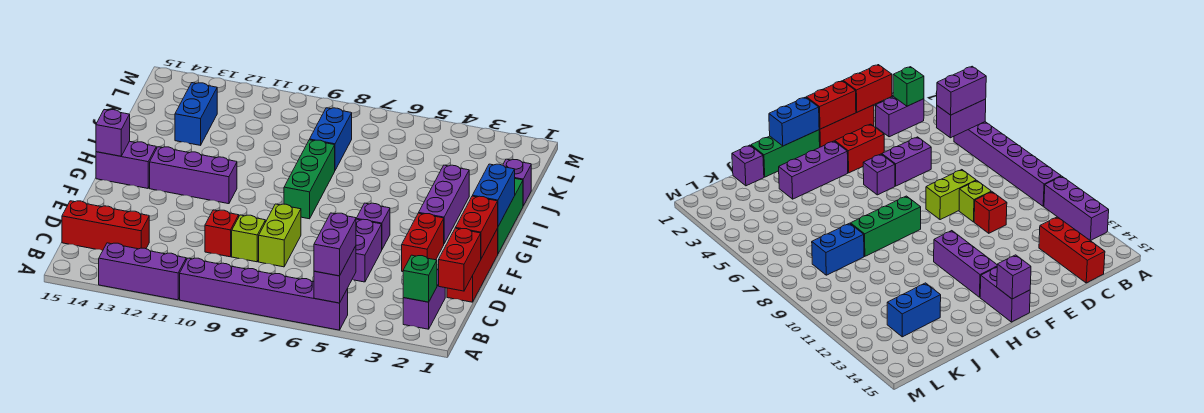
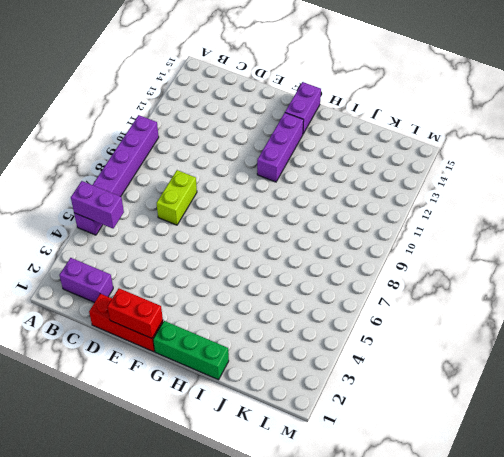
lime brick D7:D8 level 1 -> lime brick D8:E8 level 1
none -> purple brick A11:A13 level 1
none -> red brick C13:C15 level 1
none -> purple brick D5:E5 level 1

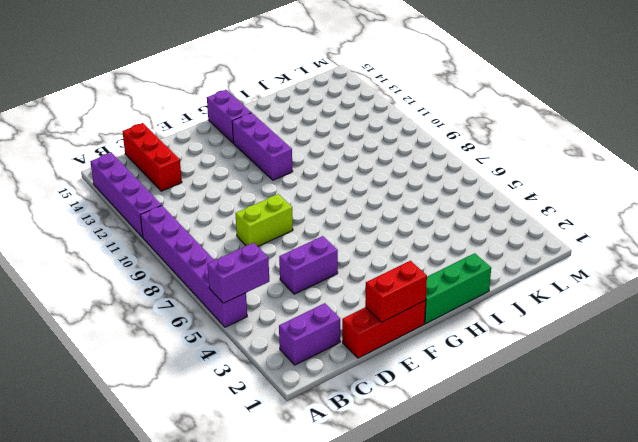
purple brick A11:A14 level 1 -> purple brick A11:A13 level 1
none -> lime brick D9 level 1
none -> red brick D10 level 1
none -> red brick E3:F3 level 1

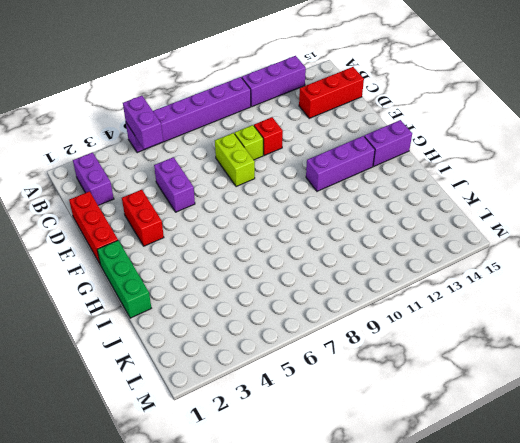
none -> purple brick F5 level 1
none -> purple brick G3:I3 level 1
none -> green brick G8:I8 level 1

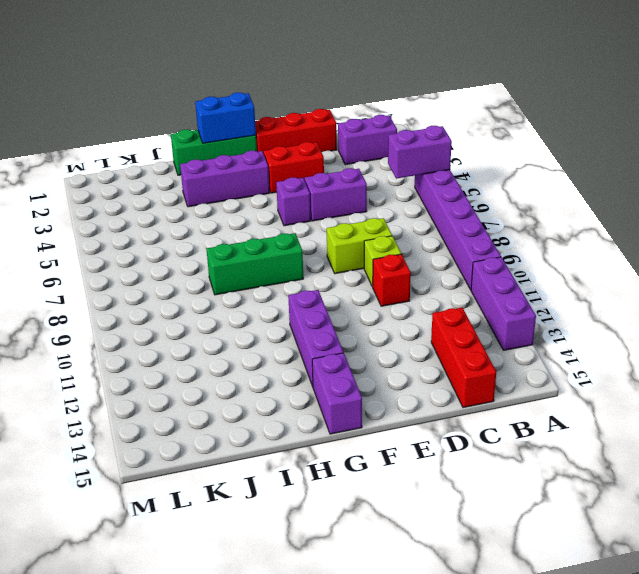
none -> purple brick J1 level 1
none -> blue brick J8:K8 level 1
none -> blue brick J13:K13 level 1

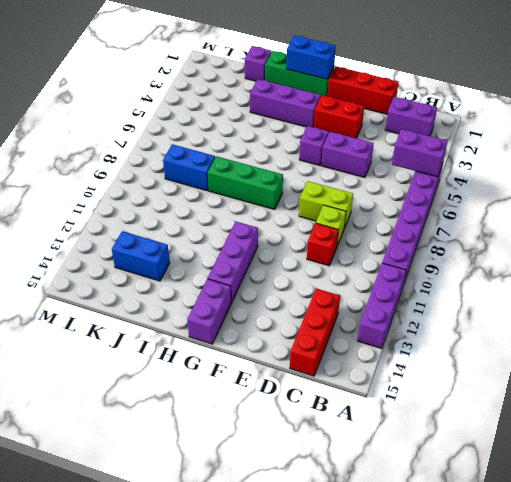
none -> green brick B2 level 2
none -> red brick C1:D1 level 2
none -> red brick E1:F1 level 2

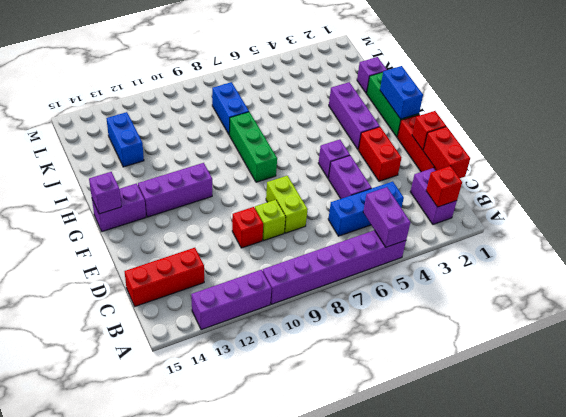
red brick B2 level 2 -> green brick B2 level 2
blue brick C4:C6 level 1 -> none
red brick E1 level 2 -> red brick E1:F1 level 2
none -> purple brick A5:B5 level 3

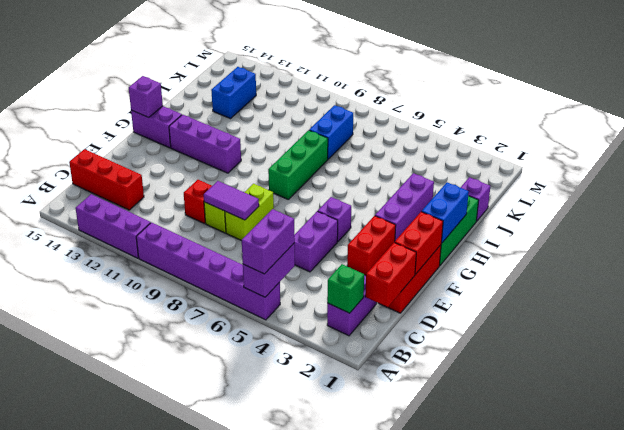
purple tile D8:D9 level 2 -> none

